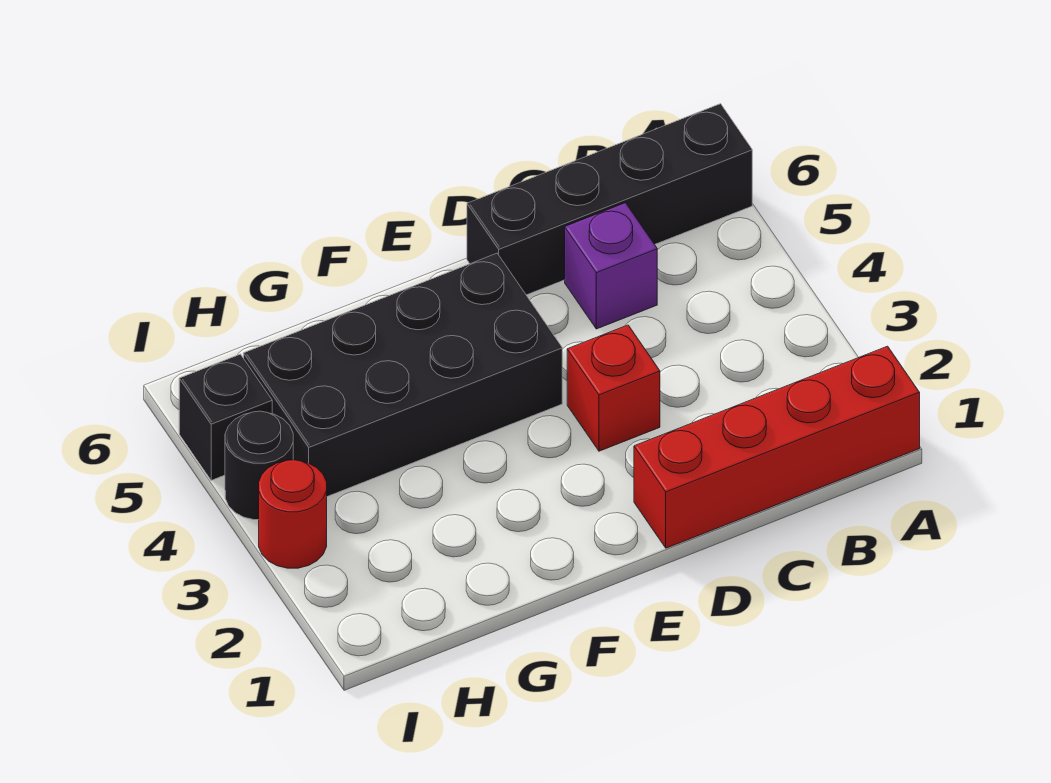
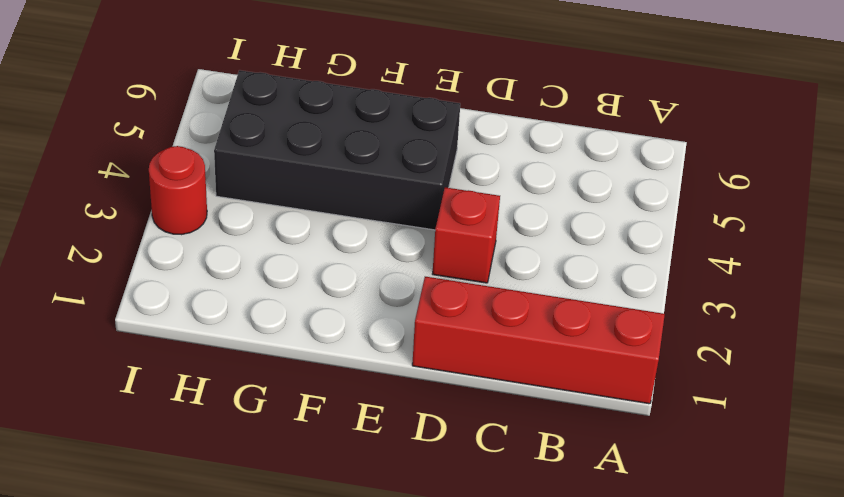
none -> black brick A6:D6 level 1
none -> purple brick C5 level 1

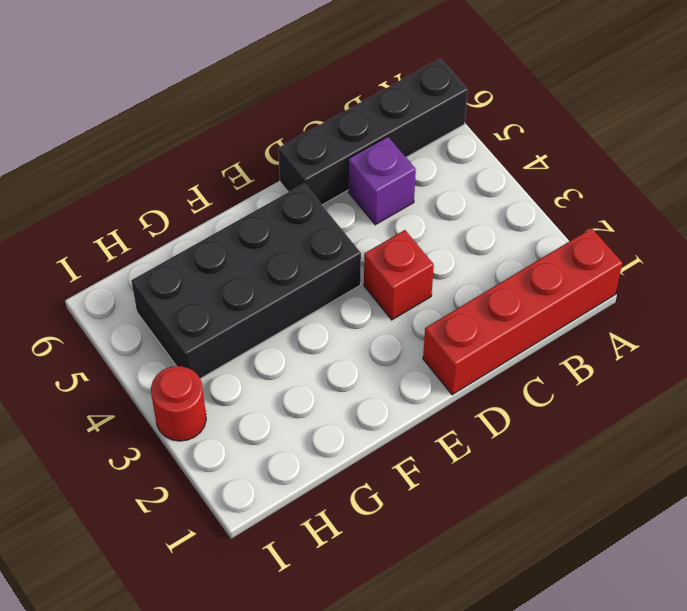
none -> black round brick I4 level 1
none -> black brick I5 level 1

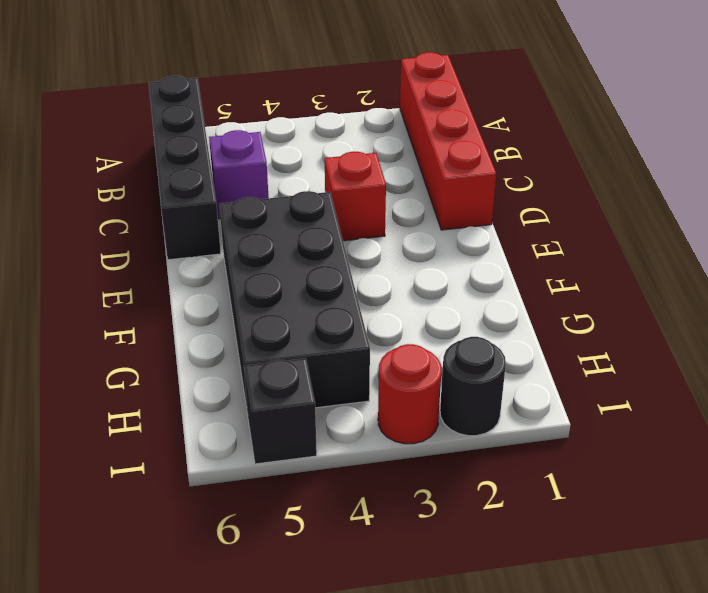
black round brick I2 level 1 -> black round brick I4 level 1

